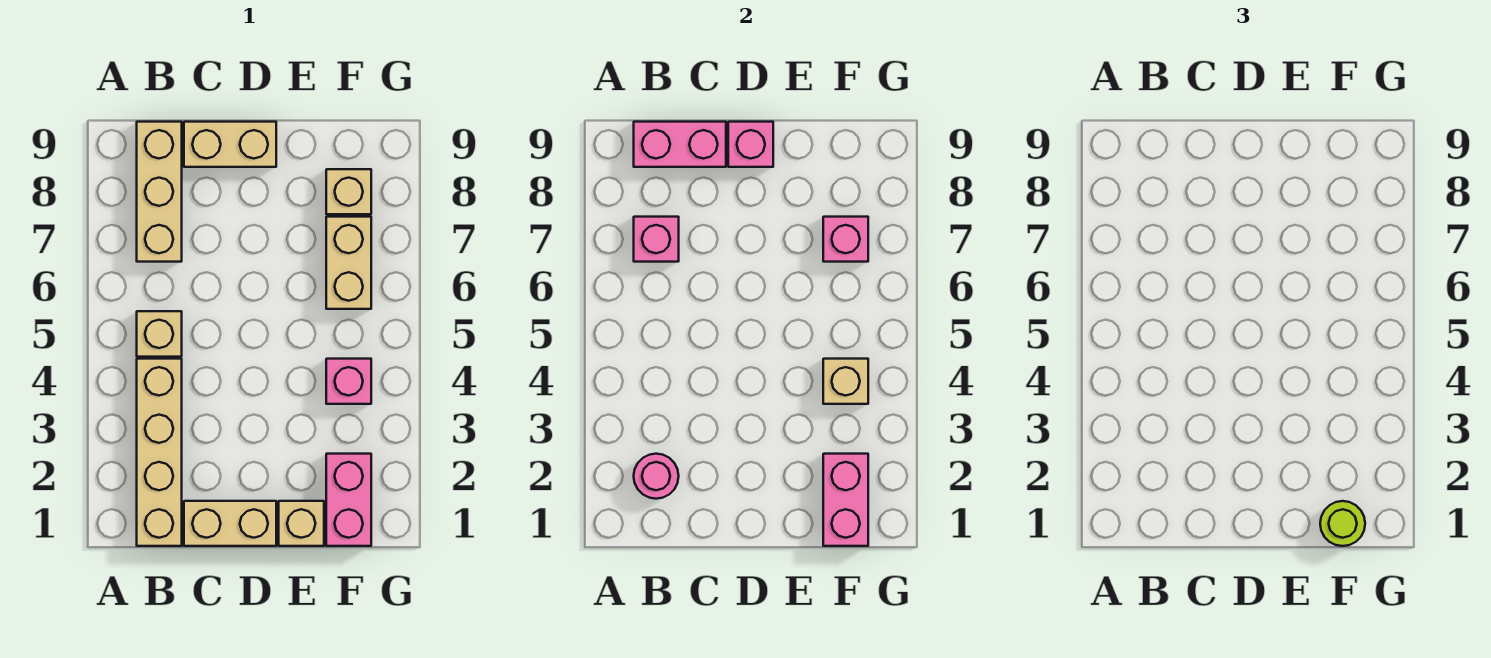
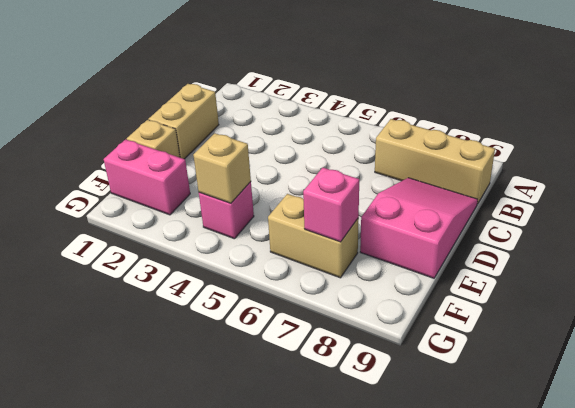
pink slope C8:E9 level 1 top E -> tan brick C9:D9 level 1
none -> tan brick B1:B4 level 1
none -> tan brick B5 level 1
none -> tan brick F8 level 1

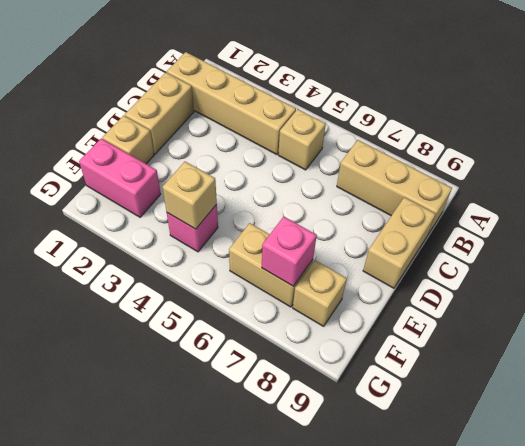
none -> pink round brick B2 level 2
none -> pink brick B7 level 2
none -> pink brick B9:C9 level 2

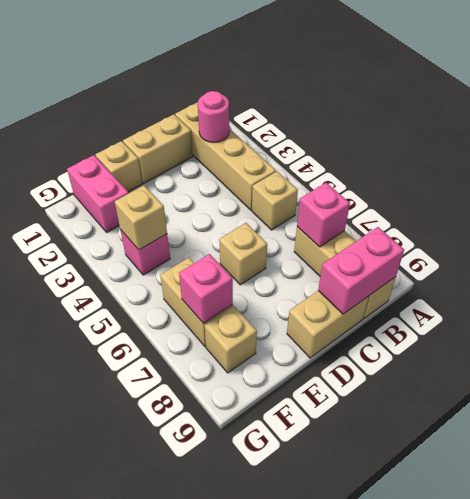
tan brick D6 level 1 -> none
none -> pink brick D9 level 2
none -> pink brick F1:F2 level 2
none -> lime round brick F1 level 3

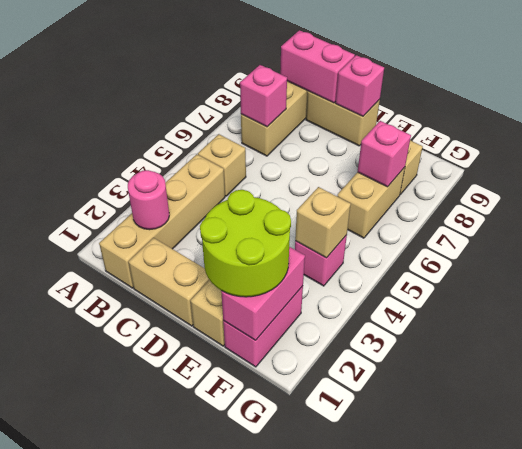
lime round brick E1:F2 level 3 -> lime round brick F1 level 3

